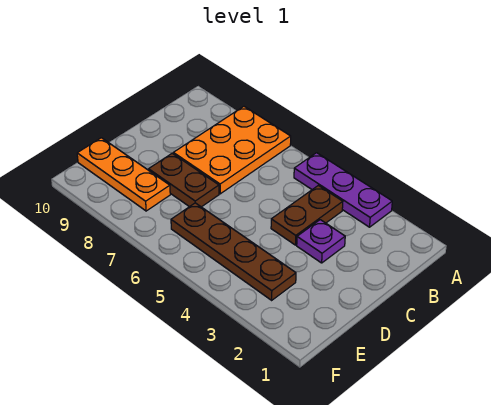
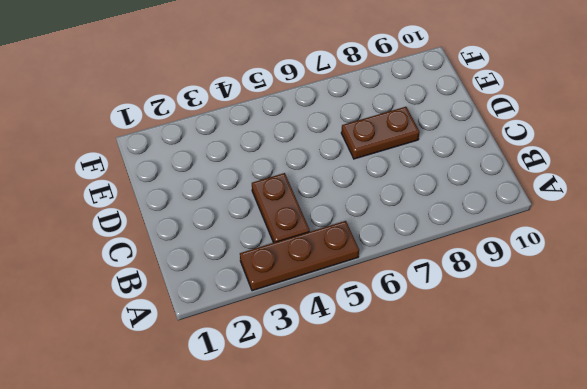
brown plate A3:A5 level 1 -> purple plate A3:A5 level 1
none -> orange plate A7:C8 level 1
none -> purple plate C3 level 1

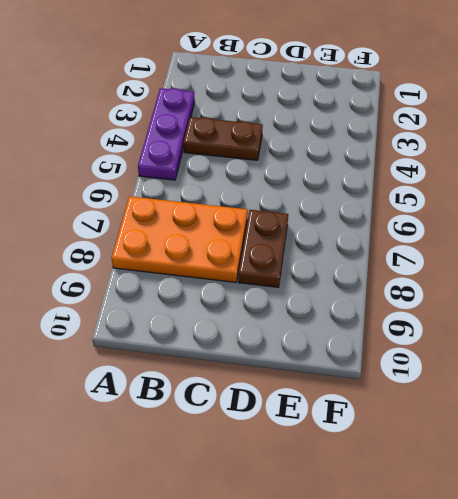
none -> purple plate C3 level 1
none -> brown plate E3:E6 level 1

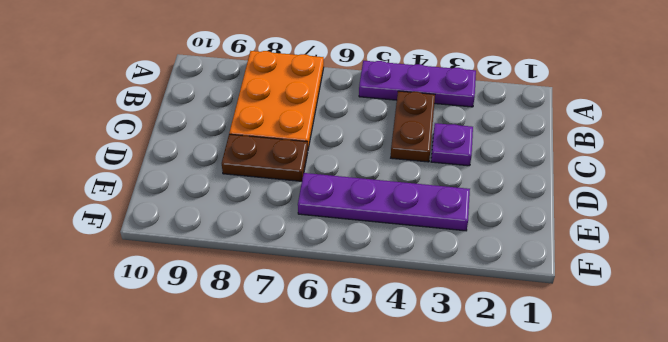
purple plate E3:E6 level 1 -> brown plate E3:E6 level 1
none -> orange plate E8:E10 level 1

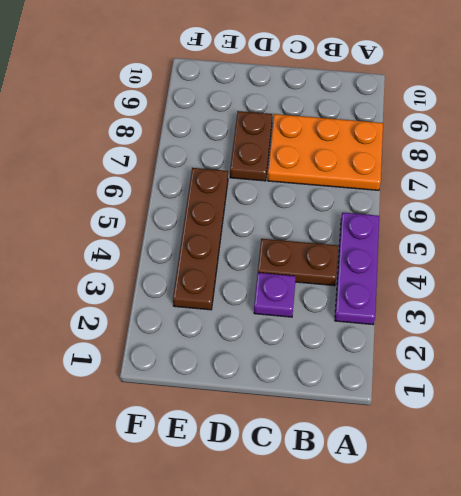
none -> orange plate E8:E10 level 1

